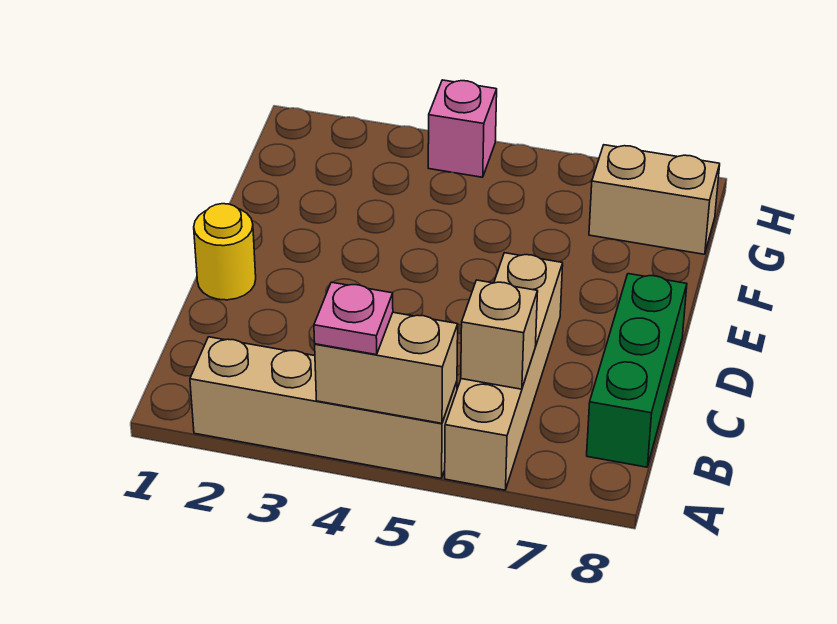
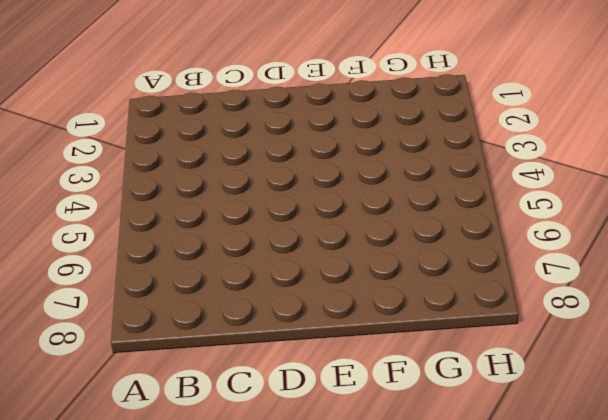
none -> tan brick A2:A5 level 1
none -> tan brick A6:D6 level 1

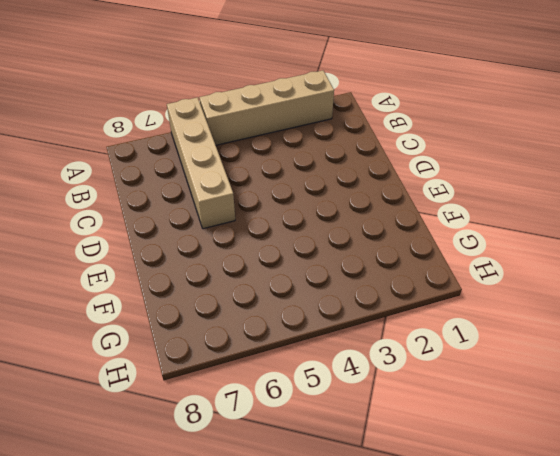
none -> green brick B8:D8 level 1
none -> yellow round brick D1 level 1

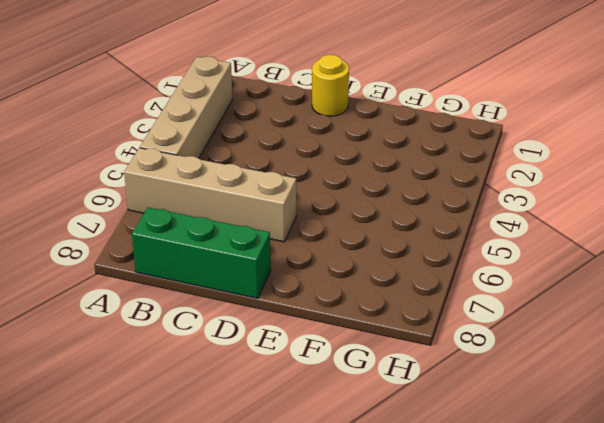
none -> tan brick G7:G8 level 1
none -> pink brick H4 level 1

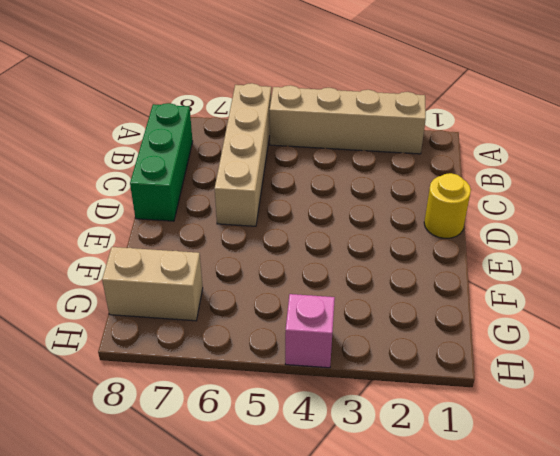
none -> tan brick A4:A5 level 2
none -> tan brick B6 level 2

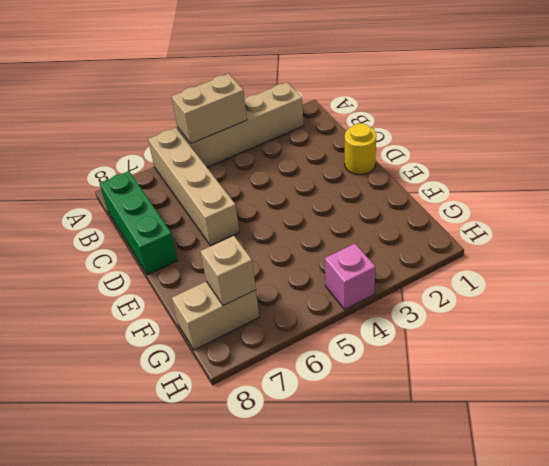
tan brick G7 level 2 -> tan brick B6 level 2
none -> pink plate A4 level 3

